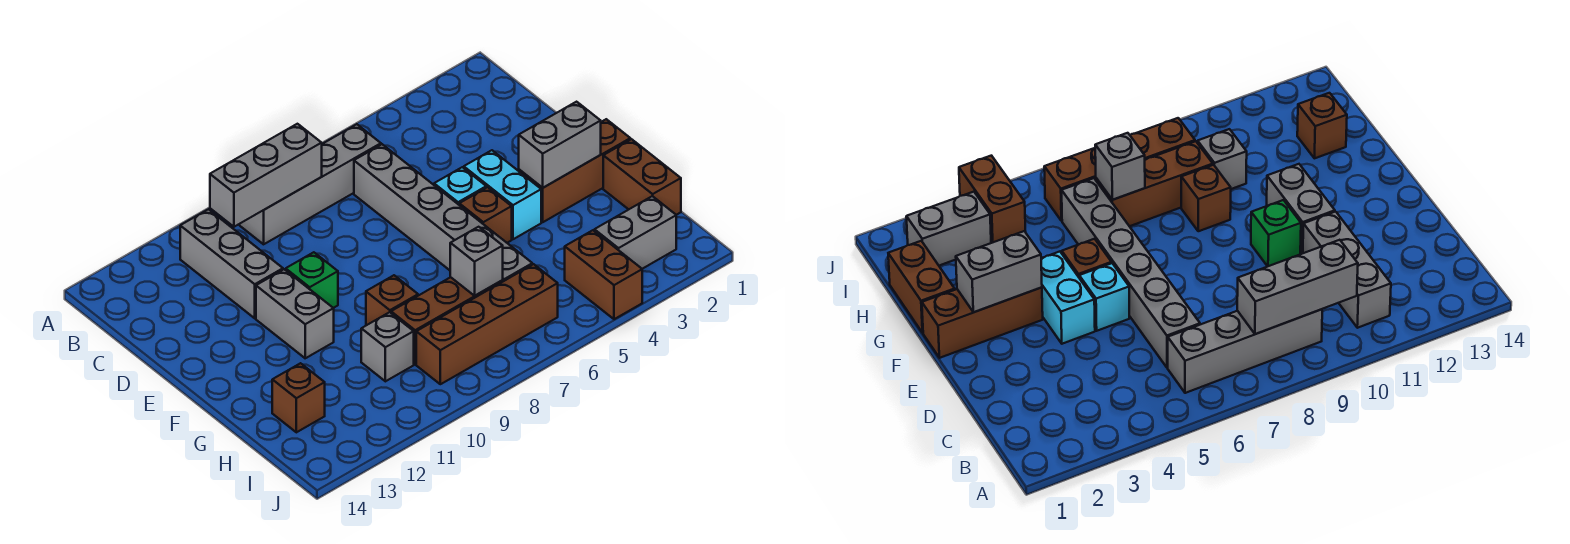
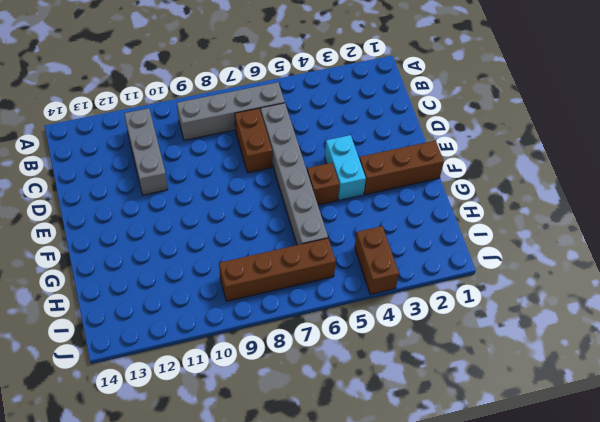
brown brick C7:D7 level 1 -> brown brick G1:H1 level 1
none -> cyan brick E5 level 1
none -> green brick E10 level 1
none -> grey brick E11:F11 level 1

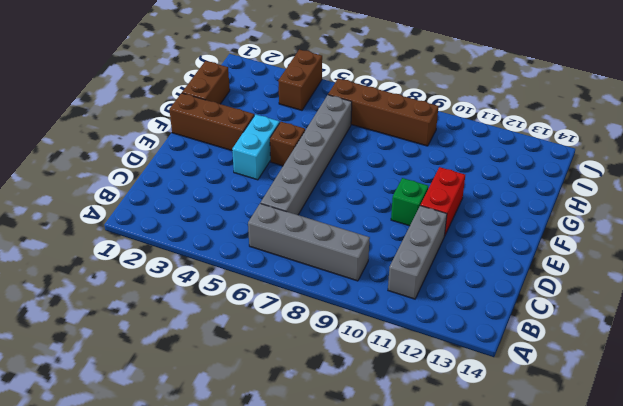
red brick E11:F11 level 1 -> grey brick E11:F11 level 1
none -> cyan brick E5 level 1
none -> brown brick G9 level 1
none -> brown brick H7:H9 level 1

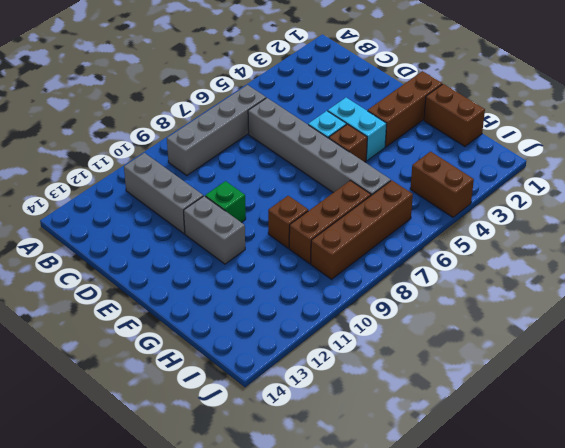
none -> grey brick H10 level 1
none -> brown brick H13 level 1
none -> grey brick I2:I3 level 1

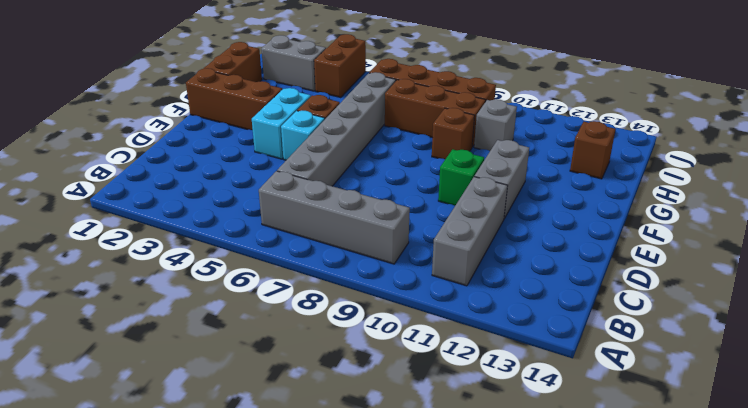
none -> grey brick B8:B10 level 2
none -> grey brick F2:F3 level 2
none -> grey brick H7 level 2

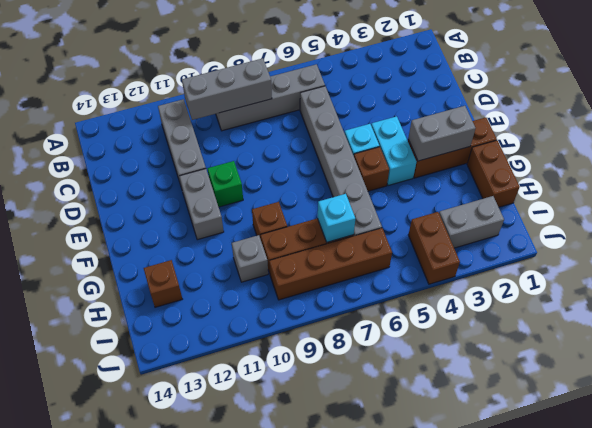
cyan brick H7 level 2 -> grey brick H7 level 2

